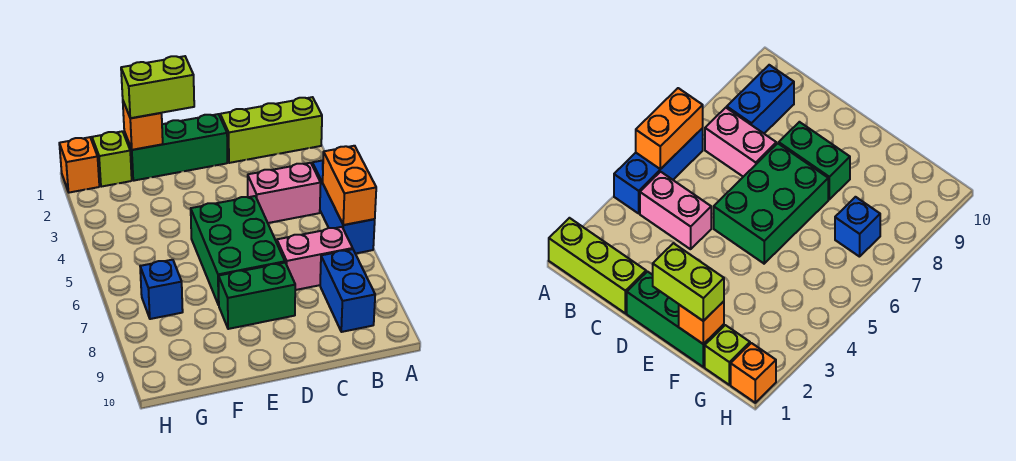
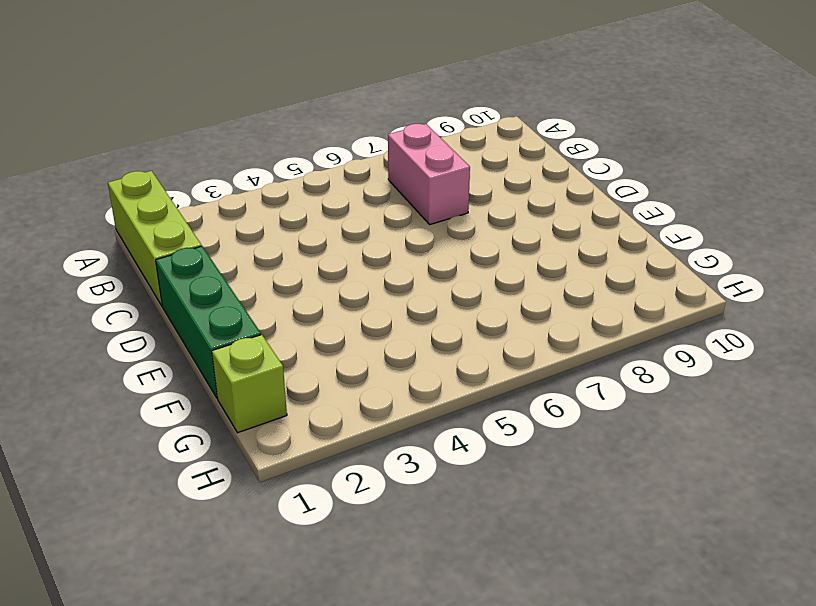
none -> blue brick A4:A6 level 1
none -> pink brick B4:C4 level 1
none -> blue brick B8:B9 level 1

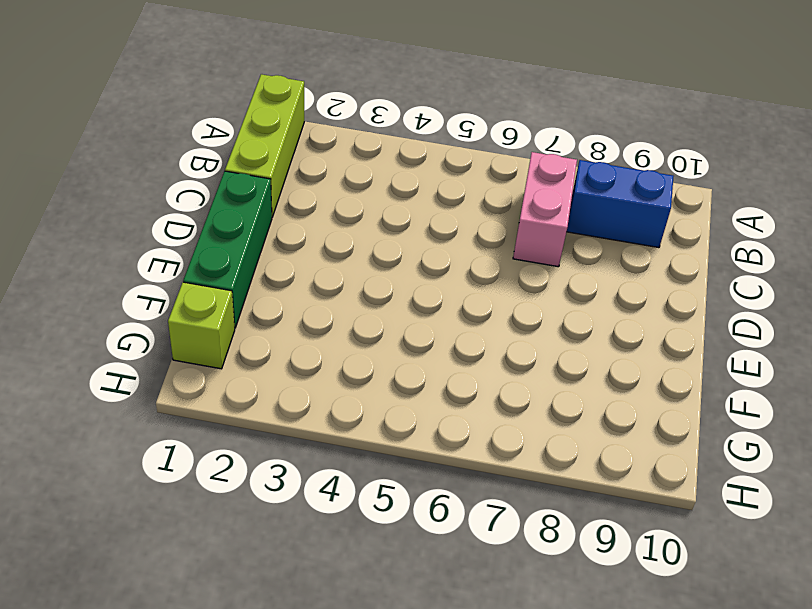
none -> blue brick A4:A6 level 1
none -> pink brick B4:C4 level 1
none -> green brick D5:E7 level 1

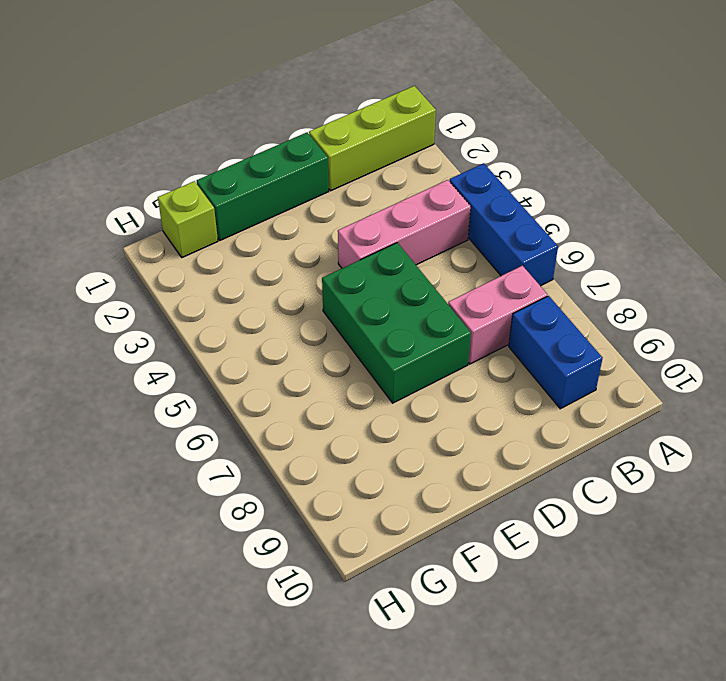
pink brick B4:D4 level 1 -> pink brick B4:C4 level 1
none -> green brick D8:E8 level 1
none -> blue brick G7 level 1
none -> orange brick H1 level 1

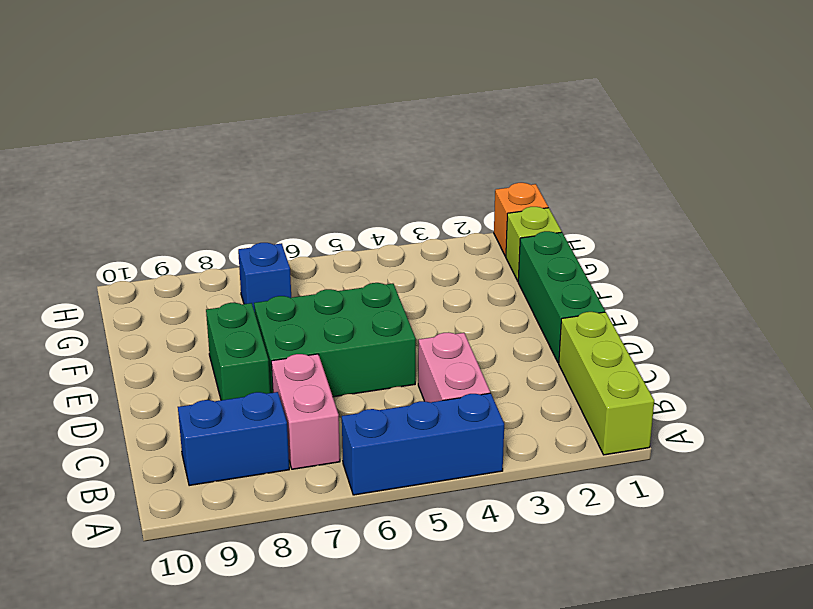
none -> orange brick A5:A6 level 2
none -> orange brick F1 level 2
none -> lime brick E1:F1 level 3

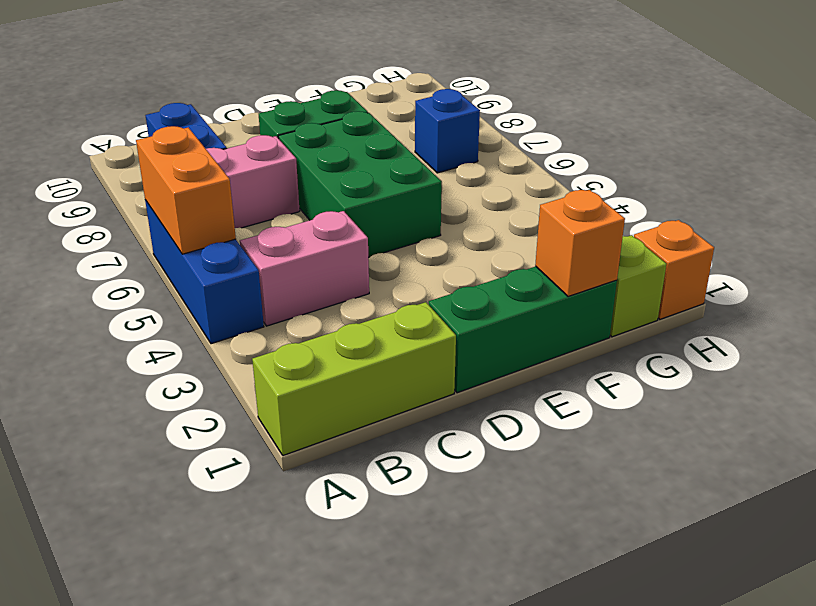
none -> lime brick E1:F1 level 3

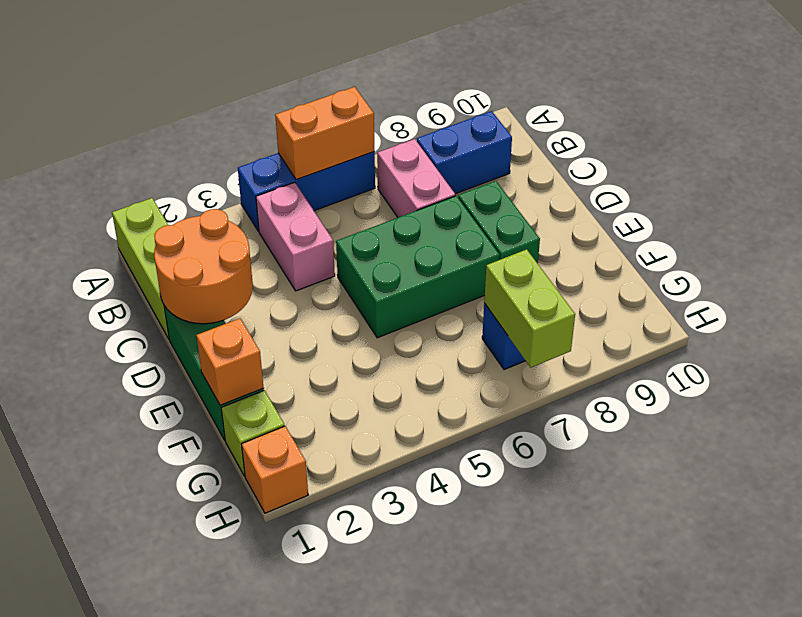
orange round brick C1:D2 level 2 -> none
lime brick G7:H7 level 2 -> lime brick E1:F1 level 3

